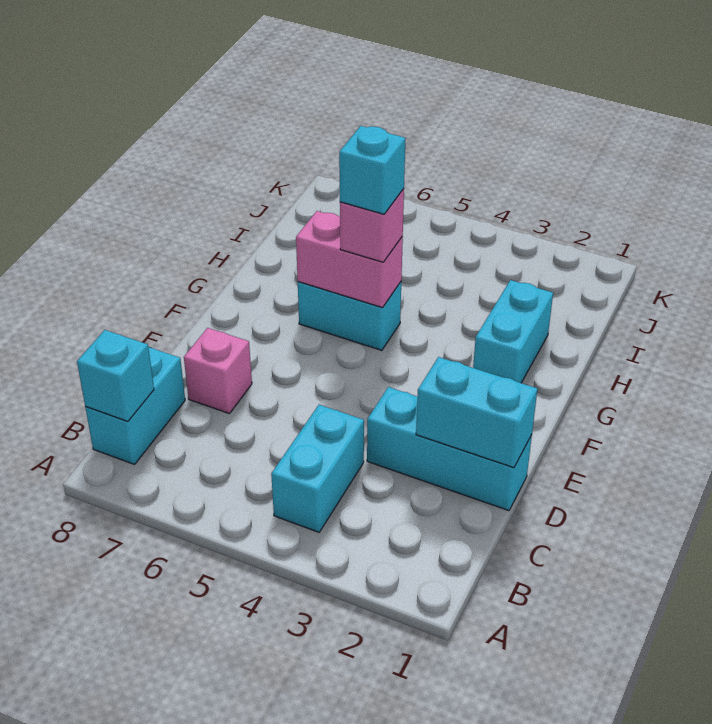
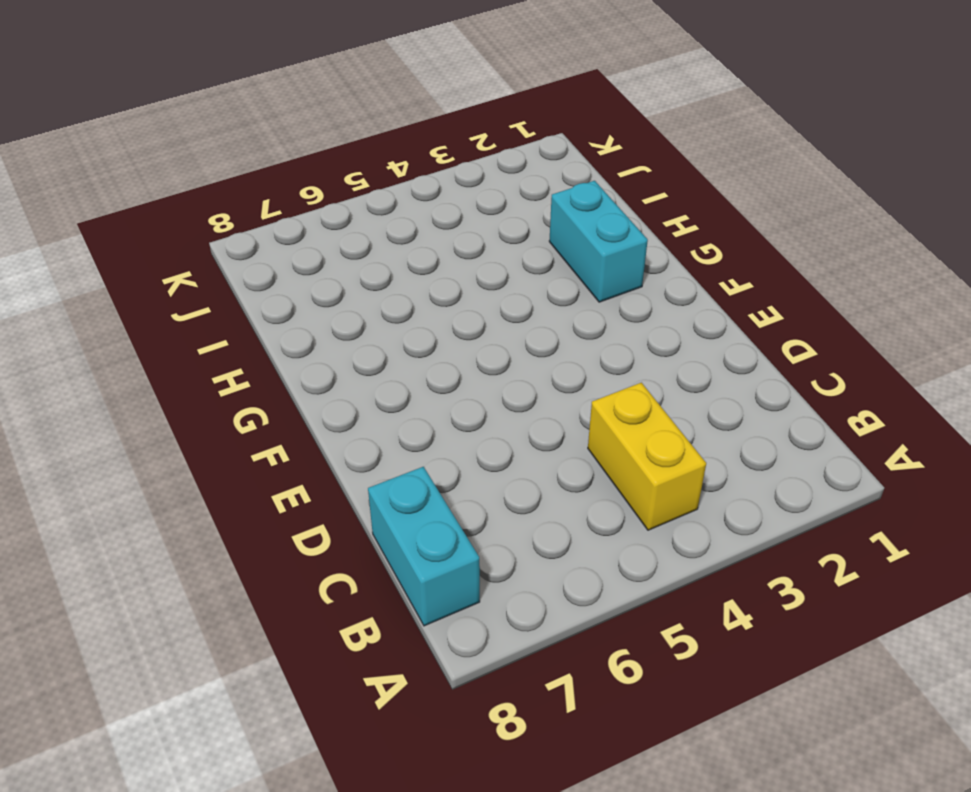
yellow brick B4:C4 level 1 -> cyan brick B4:C4 level 1
none -> cyan brick D1:D3 level 1
none -> pink brick D7 level 1

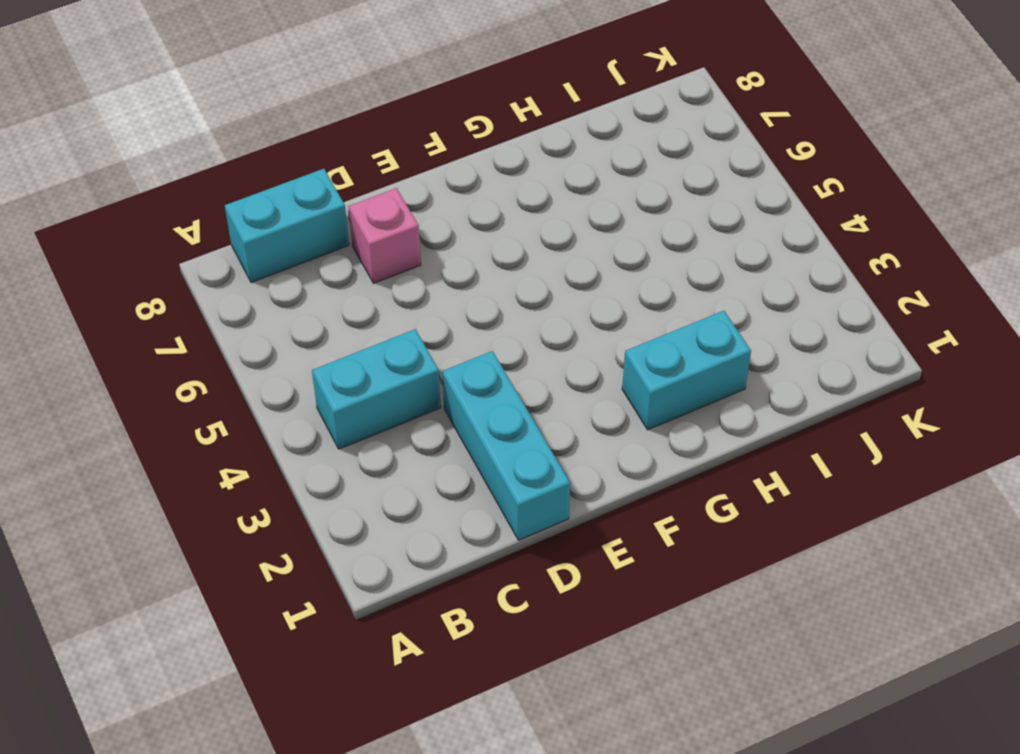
none -> cyan brick G5:G6 level 1
none -> cyan brick B8 level 2

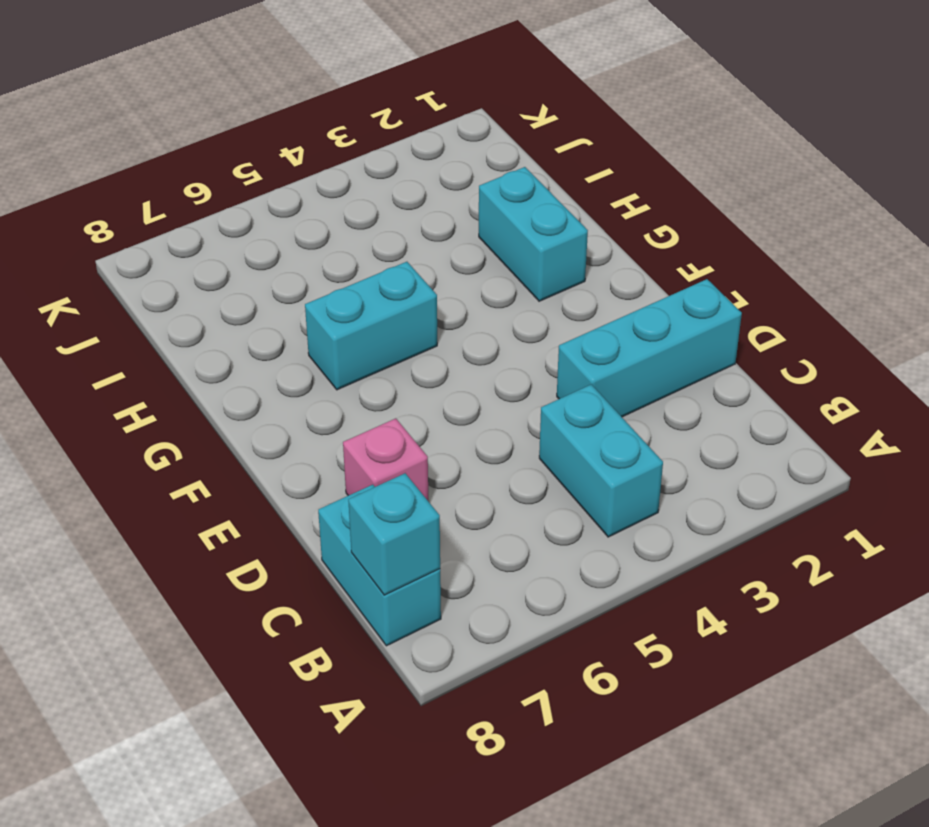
none -> cyan brick D1:D2 level 2
none -> pink brick G5:G6 level 2

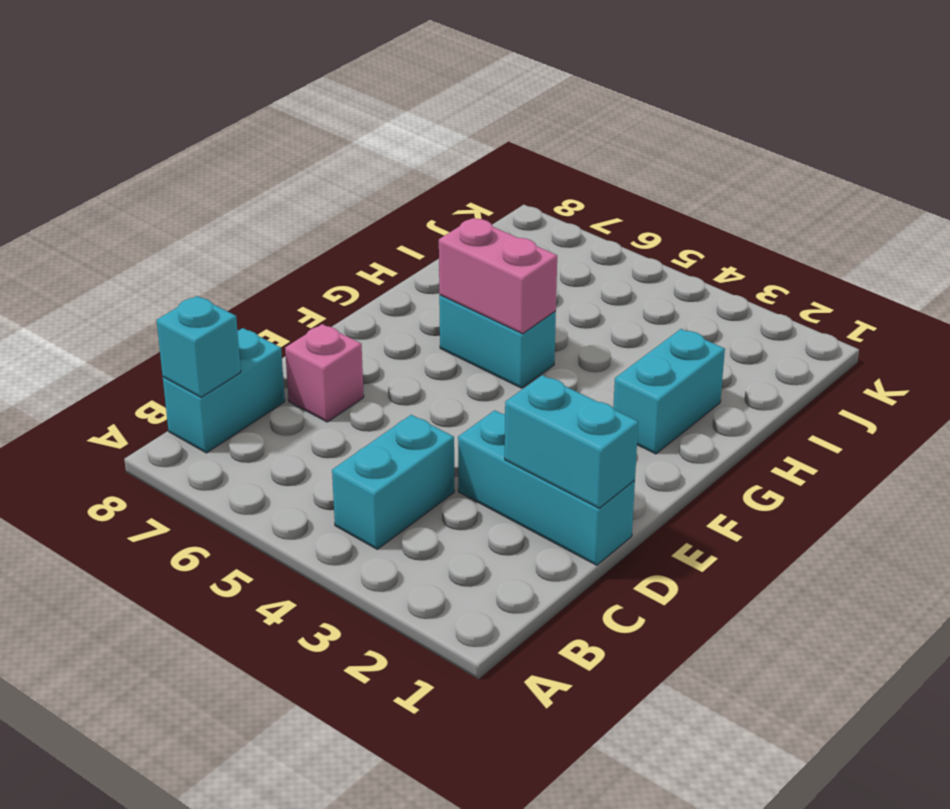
none -> pink brick G5 level 3
none -> cyan brick G5 level 4

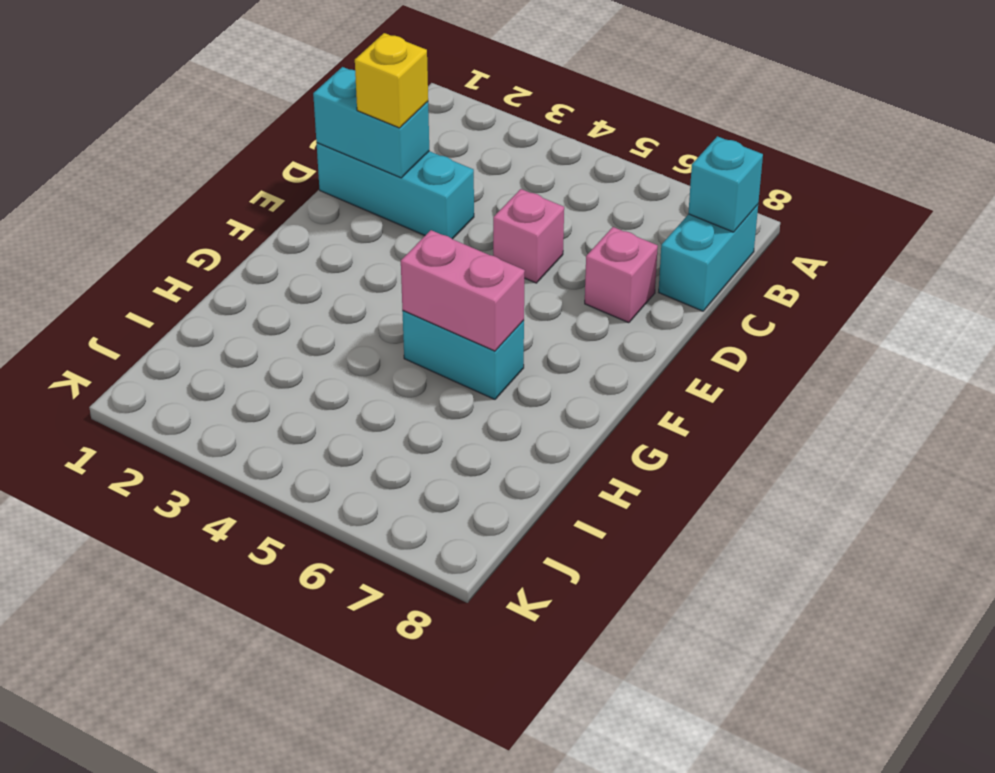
yellow brick D2 level 3 -> none
pink brick D5 level 1 -> pink brick G5 level 3
none -> cyan brick B4:C4 level 1
none -> cyan brick G2:H2 level 1

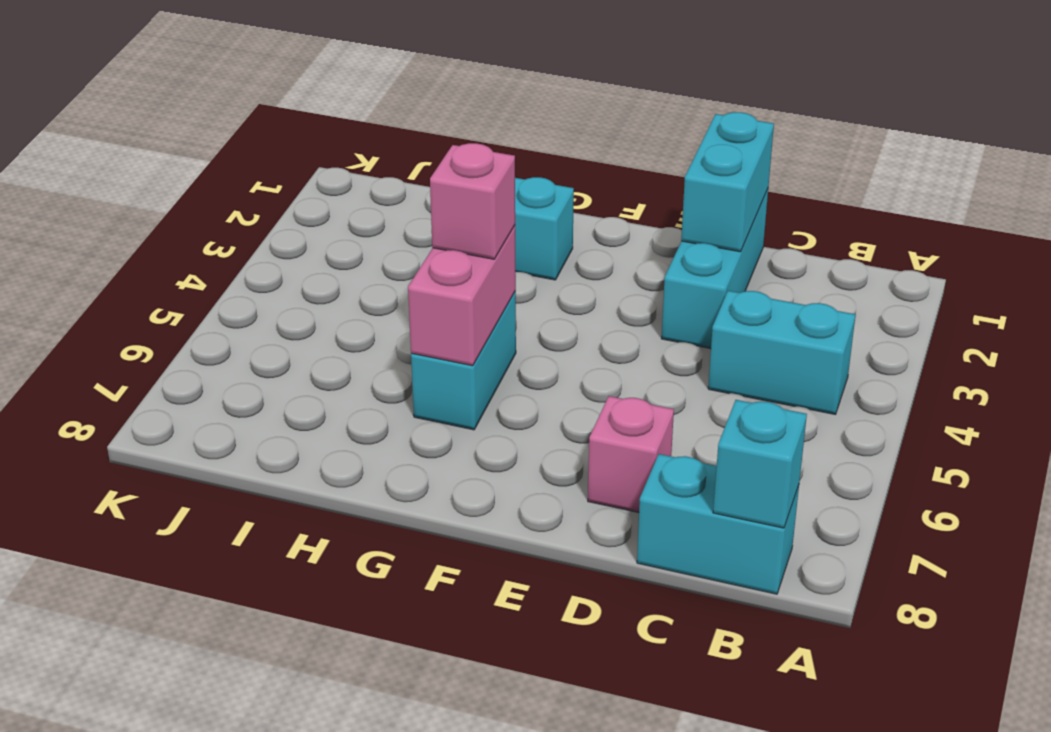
none -> cyan brick G5 level 4

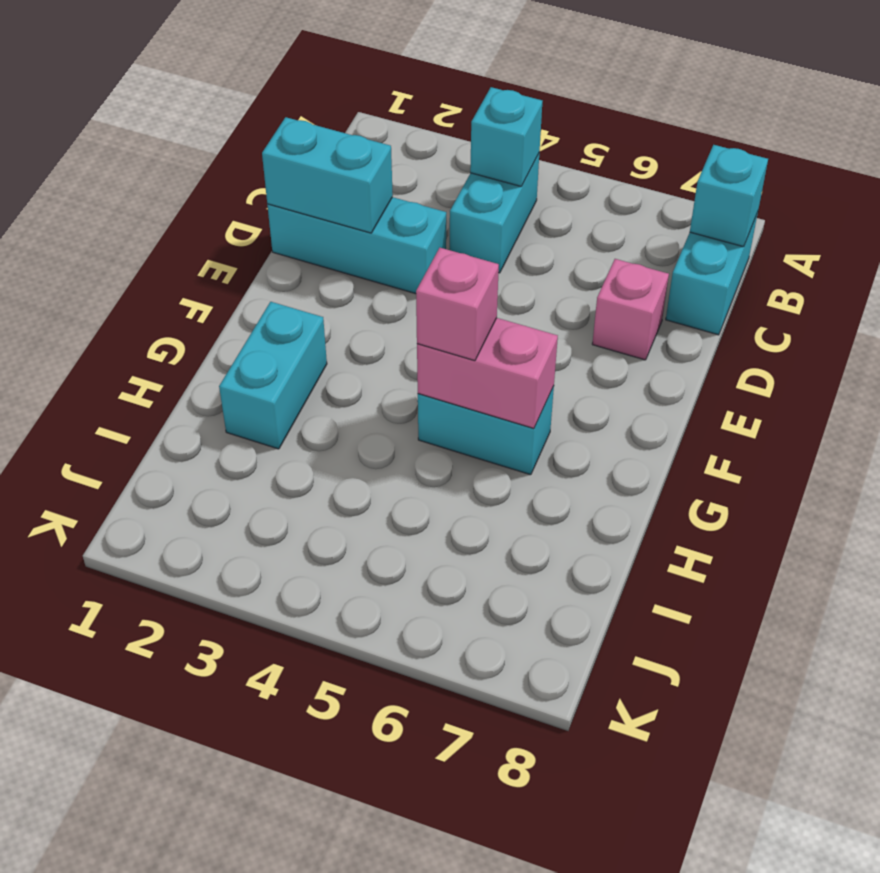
cyan brick B4 level 2 -> cyan brick G5 level 4

